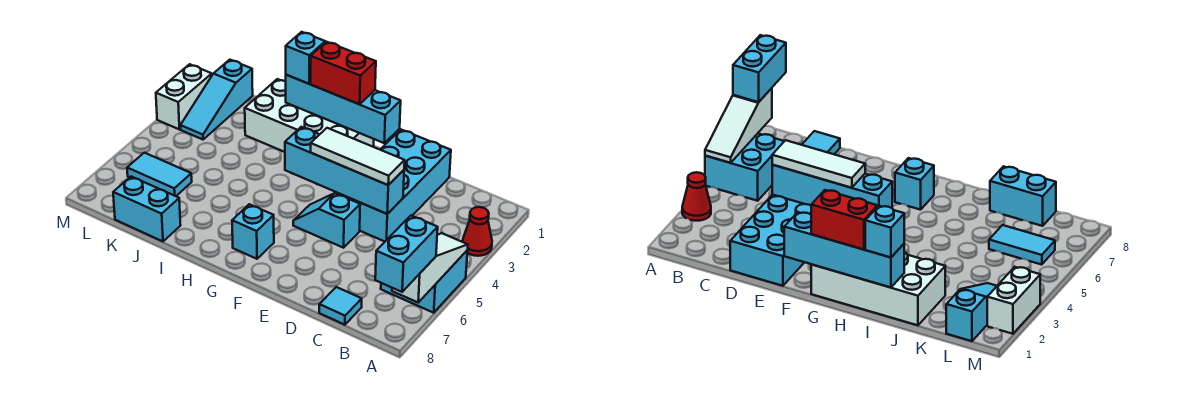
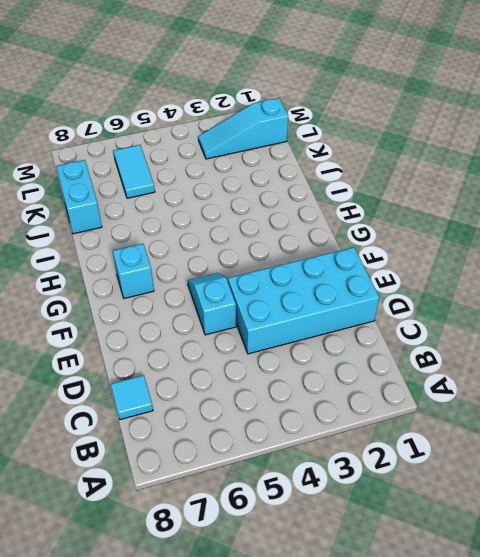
none -> red cone A3 level 1
none -> cyan brick A5:B6 level 1
none -> white brick G1:J2 level 1

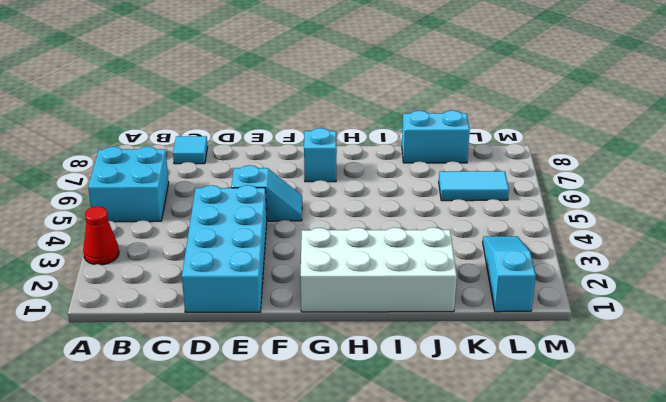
none -> white brick M2:M3 level 1
none -> white slope A5:A7 level 2 top 7
none -> cyan brick D4:G4 level 2

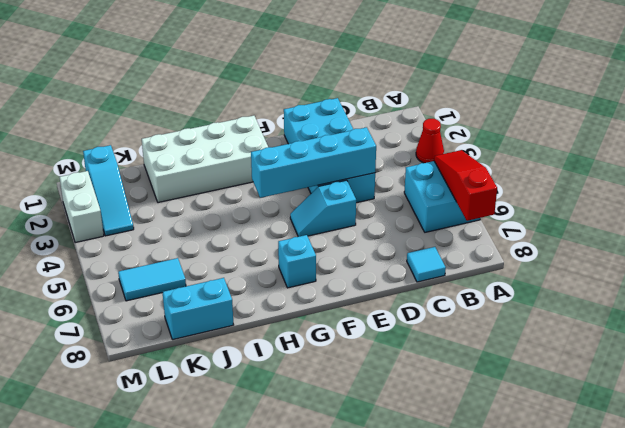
red slope A5:A7 level 2 top 7 -> white slope A5:A7 level 2 top 7
none -> cyan brick F1:I1 level 2
none -> cyan brick A7:A8 level 3
none -> white tile D4:F4 level 3

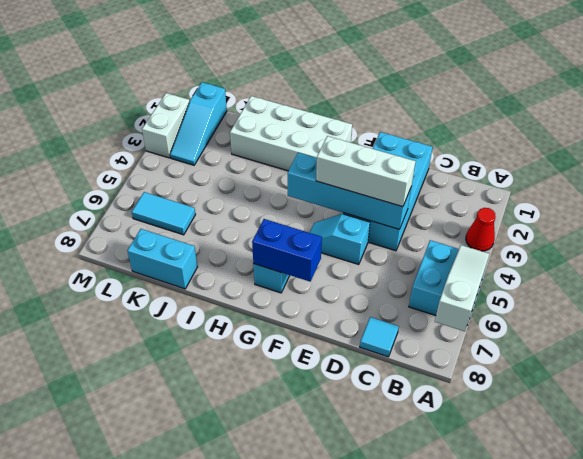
white brick D4:F4 level 3 -> white tile D4:F4 level 3
blue brick F7:G7 level 2 -> none
none -> cyan brick F1:I1 level 2
none -> cyan brick A7:A8 level 3
none -> red brick G1:H1 level 3

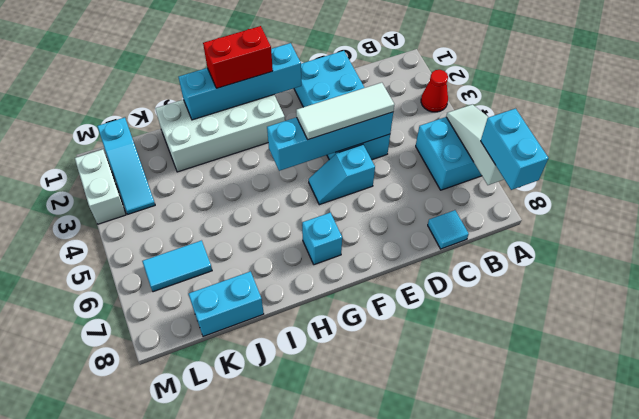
none -> cyan brick I1 level 3

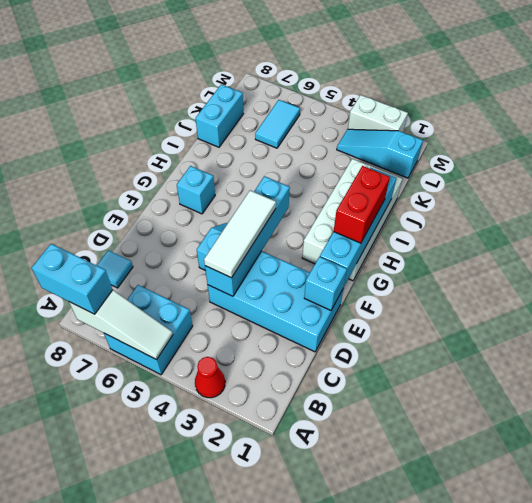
cyan brick E1 level 2 -> cyan brick I1 level 3

